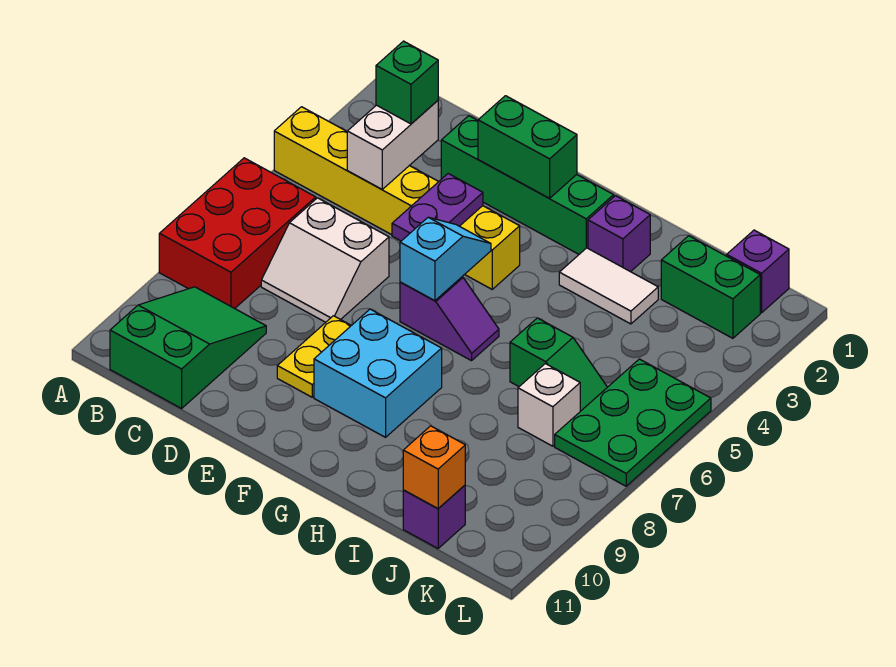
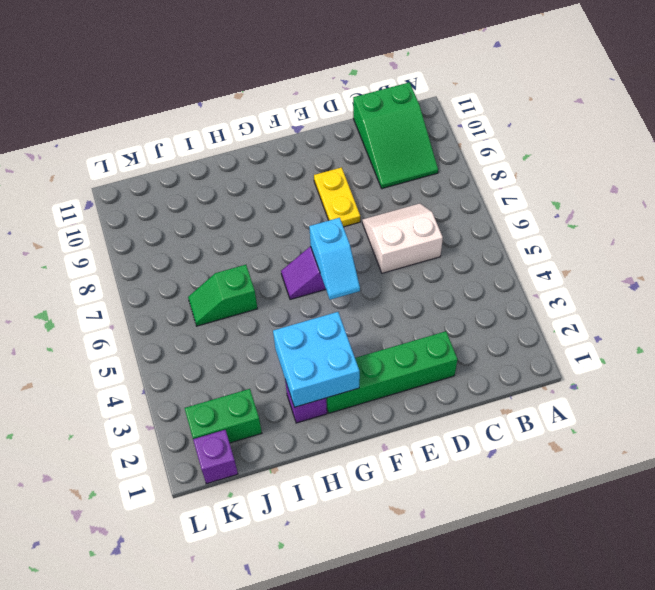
cyan brick G2:H3 level 2 -> cyan brick F8:G9 level 1
none -> yellow brick A4:F4 level 1
none -> red brick A6:B8 level 1
none -> white tile H3:I3 level 1

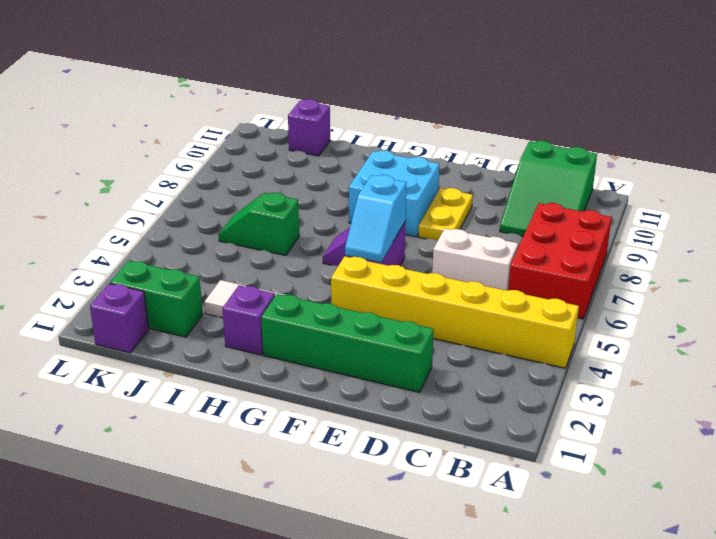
none -> white brick J7 level 1
none -> green plate K5:L7 level 1
none -> white brick C3:C4 level 2

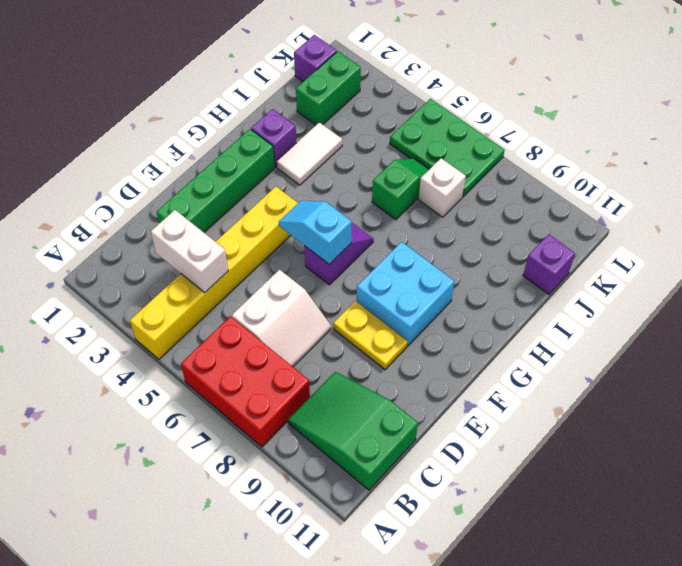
none -> green brick E2:F2 level 2
none -> purple plate E4:E5 level 2
none -> orange brick J11 level 2

